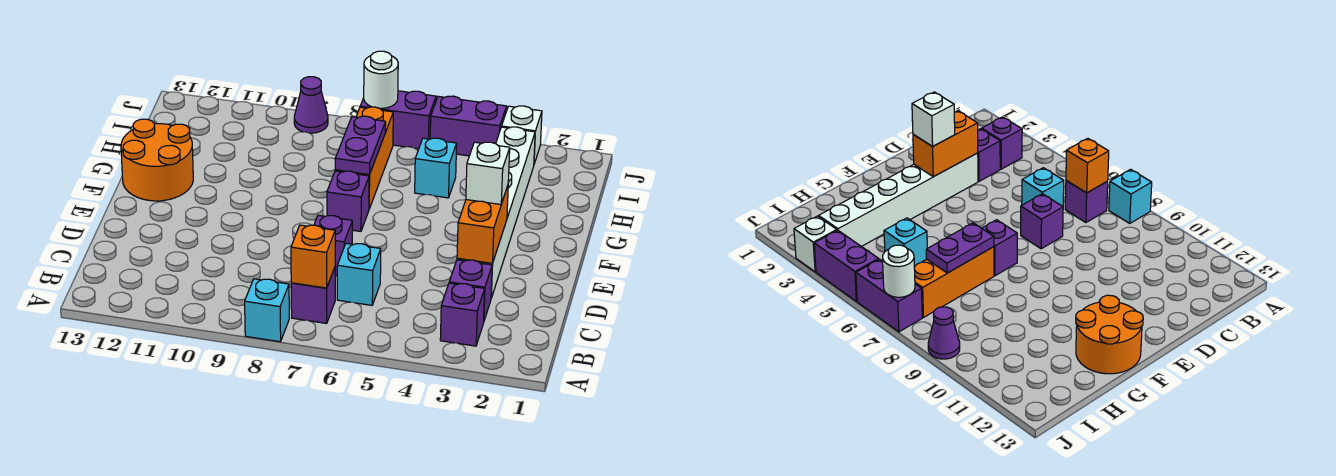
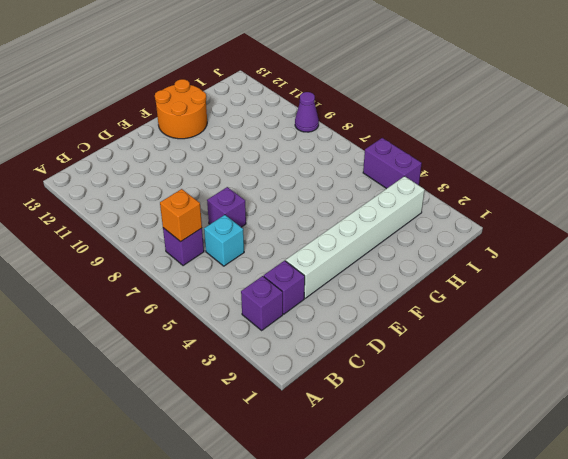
none -> cyan brick A8 level 1
none -> purple brick F7 level 1
none -> orange brick G7:I7 level 1

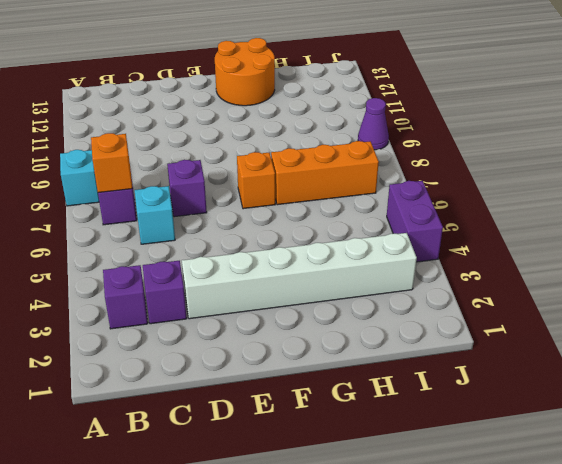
orange brick F7 level 1 -> purple brick F7 level 1
none -> cyan brick H5 level 1
none -> white brick J3 level 1
none -> purple brick J6:J7 level 1

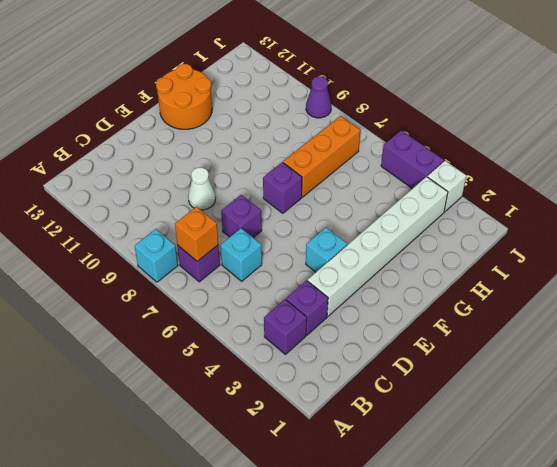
white cone D9 level 1 -> none
cyan brick E4 level 1 -> cyan brick H5 level 1
none -> purple brick J6:J7 level 1
none -> orange brick D3:E3 level 2
none -> purple plate G7:H7 level 2

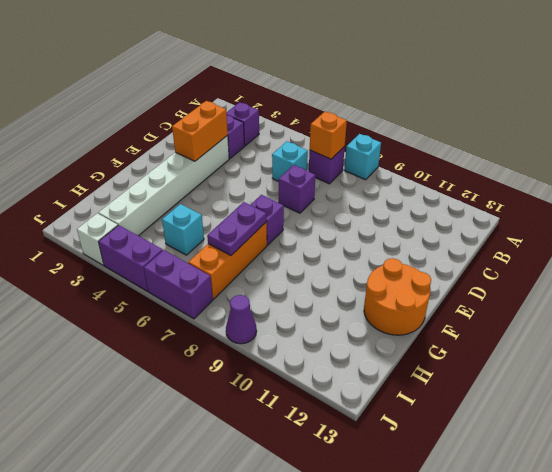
none -> white round brick J7 level 2
none -> white brick E3 level 3

